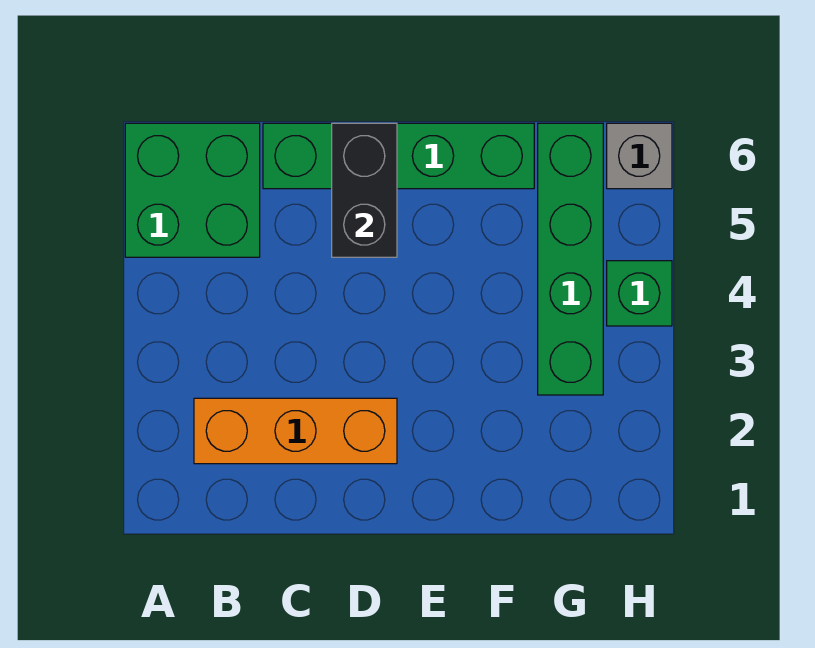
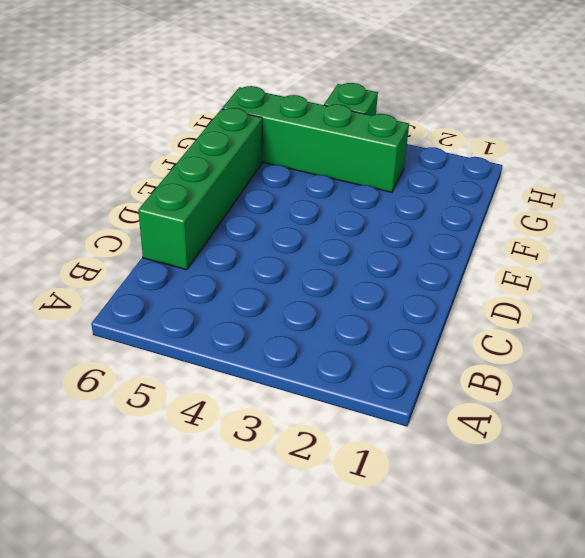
none -> green brick A5:B6 level 1
none -> orange brick B2:D2 level 1

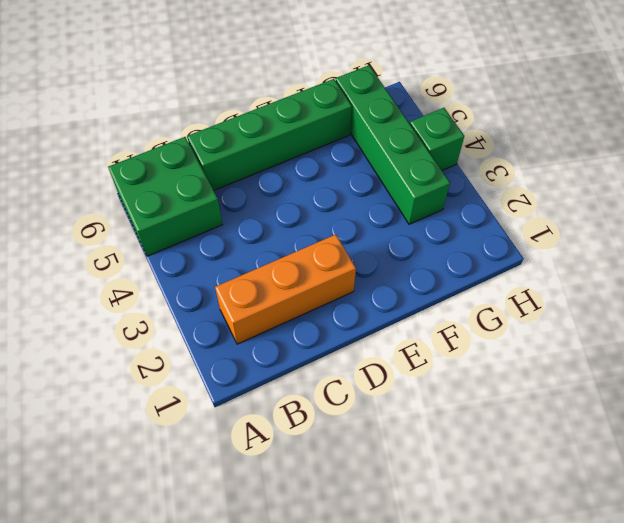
none -> grey brick H6 level 1
none -> black brick D5:D6 level 2

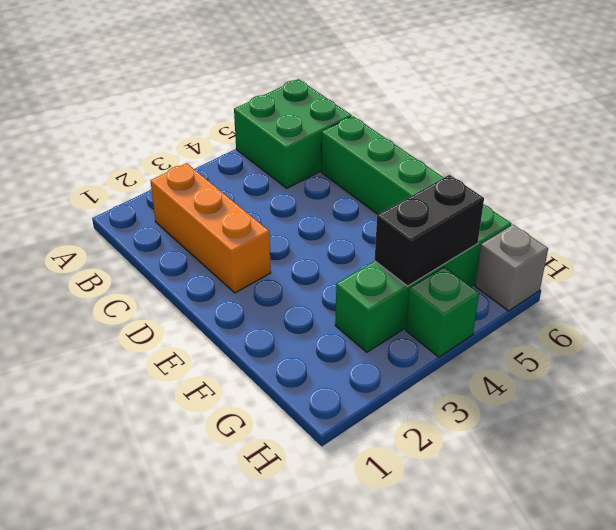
black brick G4:G5 level 2 -> black brick D5:D6 level 2

